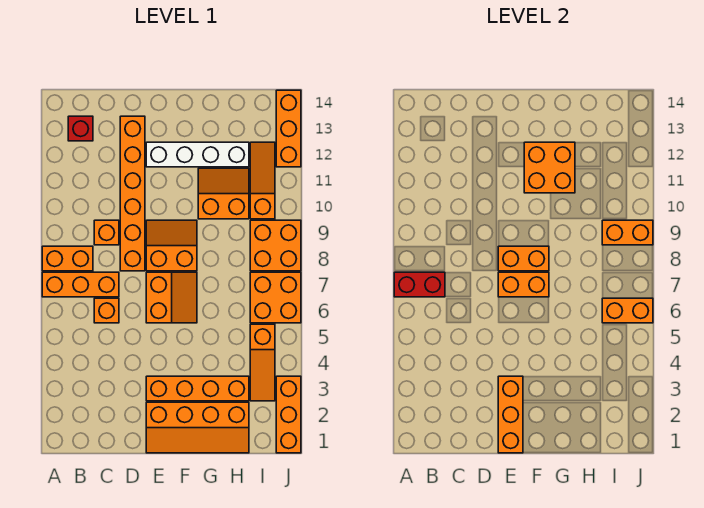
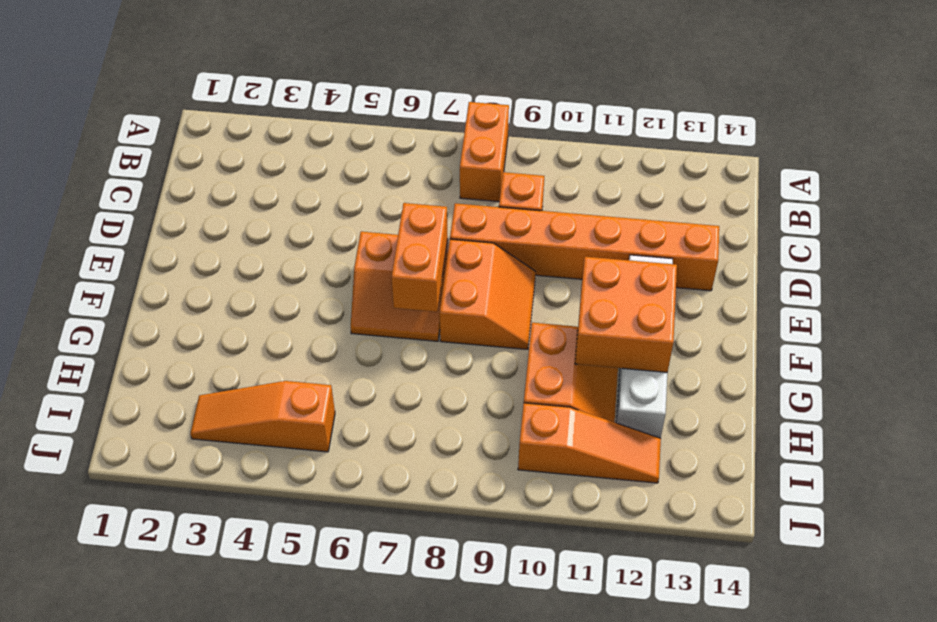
none -> orange brick A7:C7 level 1
none -> red brick B13 level 1
none -> orange brick C6 level 1

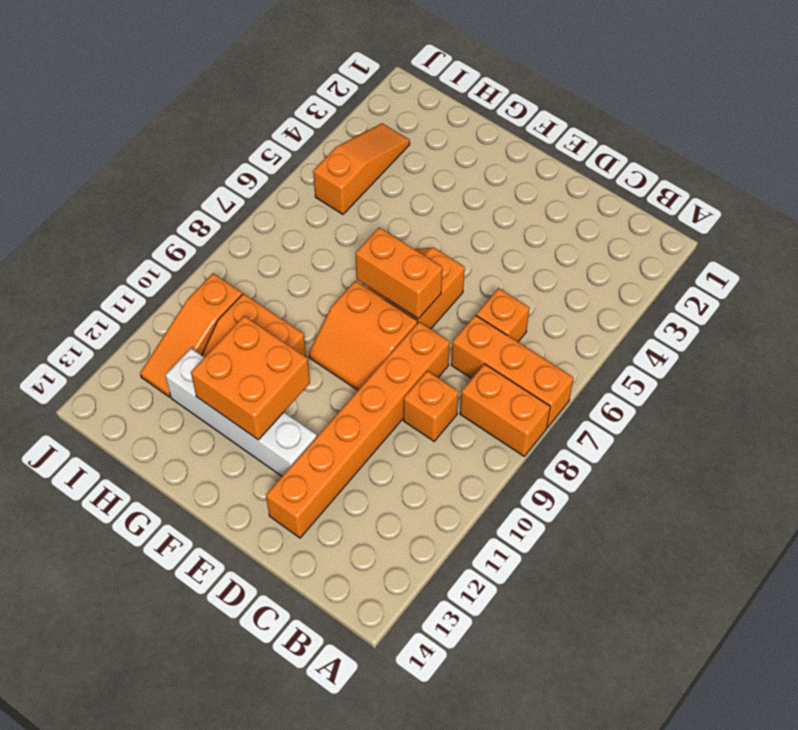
none -> red brick B13 level 1
none -> orange slope E1:H2 level 1 top 2
none -> orange brick E3:H3 level 1

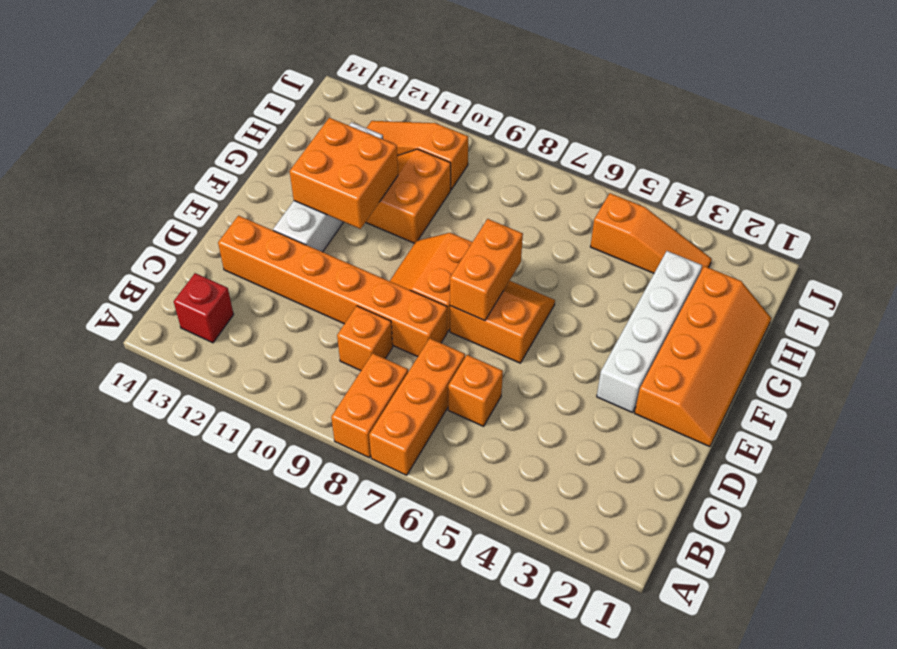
white brick E3:H3 level 1 -> orange brick E3:H3 level 1
none -> orange brick I6:J7 level 1
none -> orange brick I8:J9 level 1
none -> orange brick J1:J3 level 1

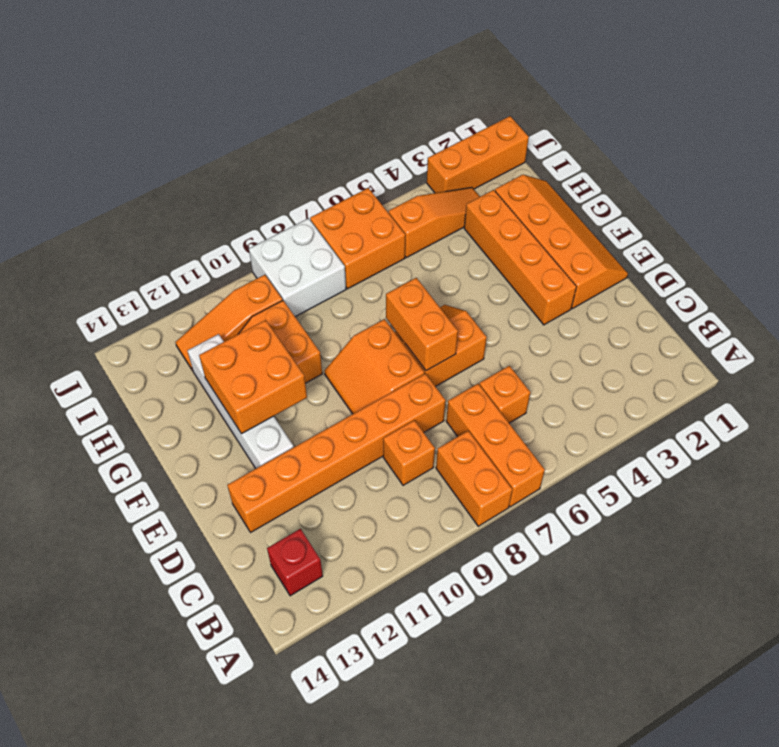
white brick I8:J9 level 1 -> orange brick I8:J9 level 1
none -> orange brick J12:J14 level 1
none -> red brick A7:B7 level 2
none -> orange brick E1:E3 level 2

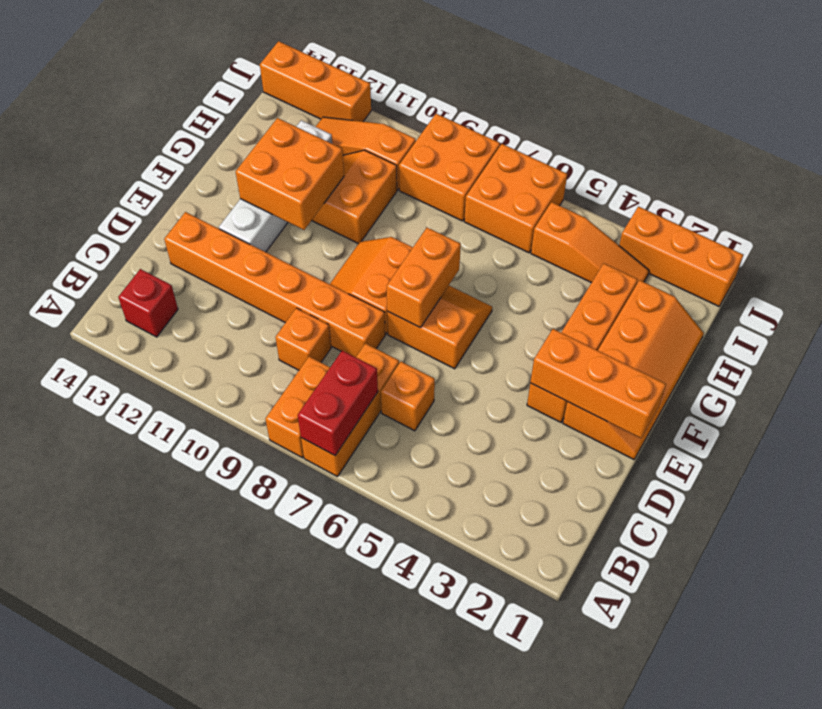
none -> orange brick E8:F8 level 2
none -> orange brick I6:J6 level 2
none -> orange brick I9:J9 level 2

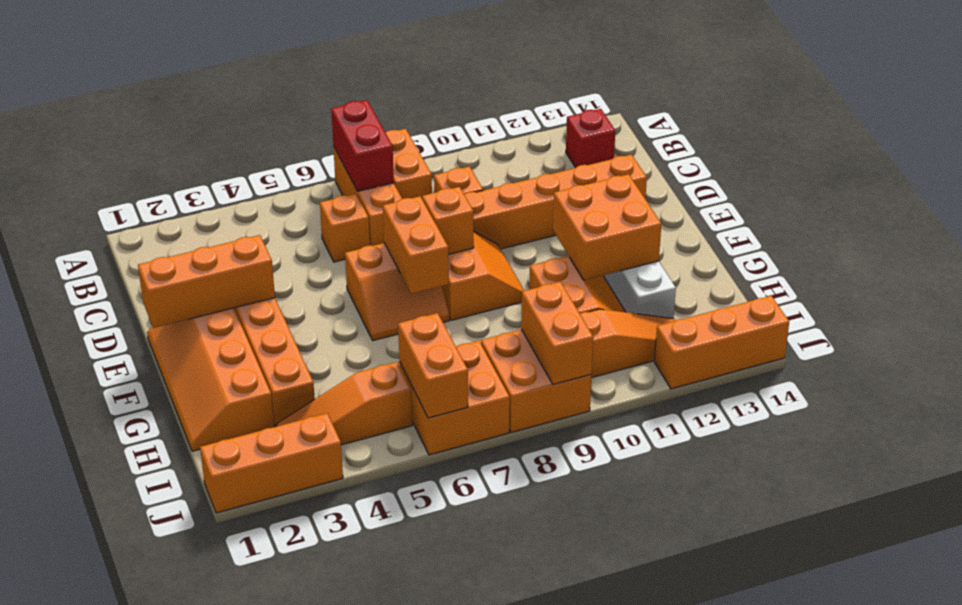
orange brick E8 level 2 -> orange brick E8:F8 level 2

